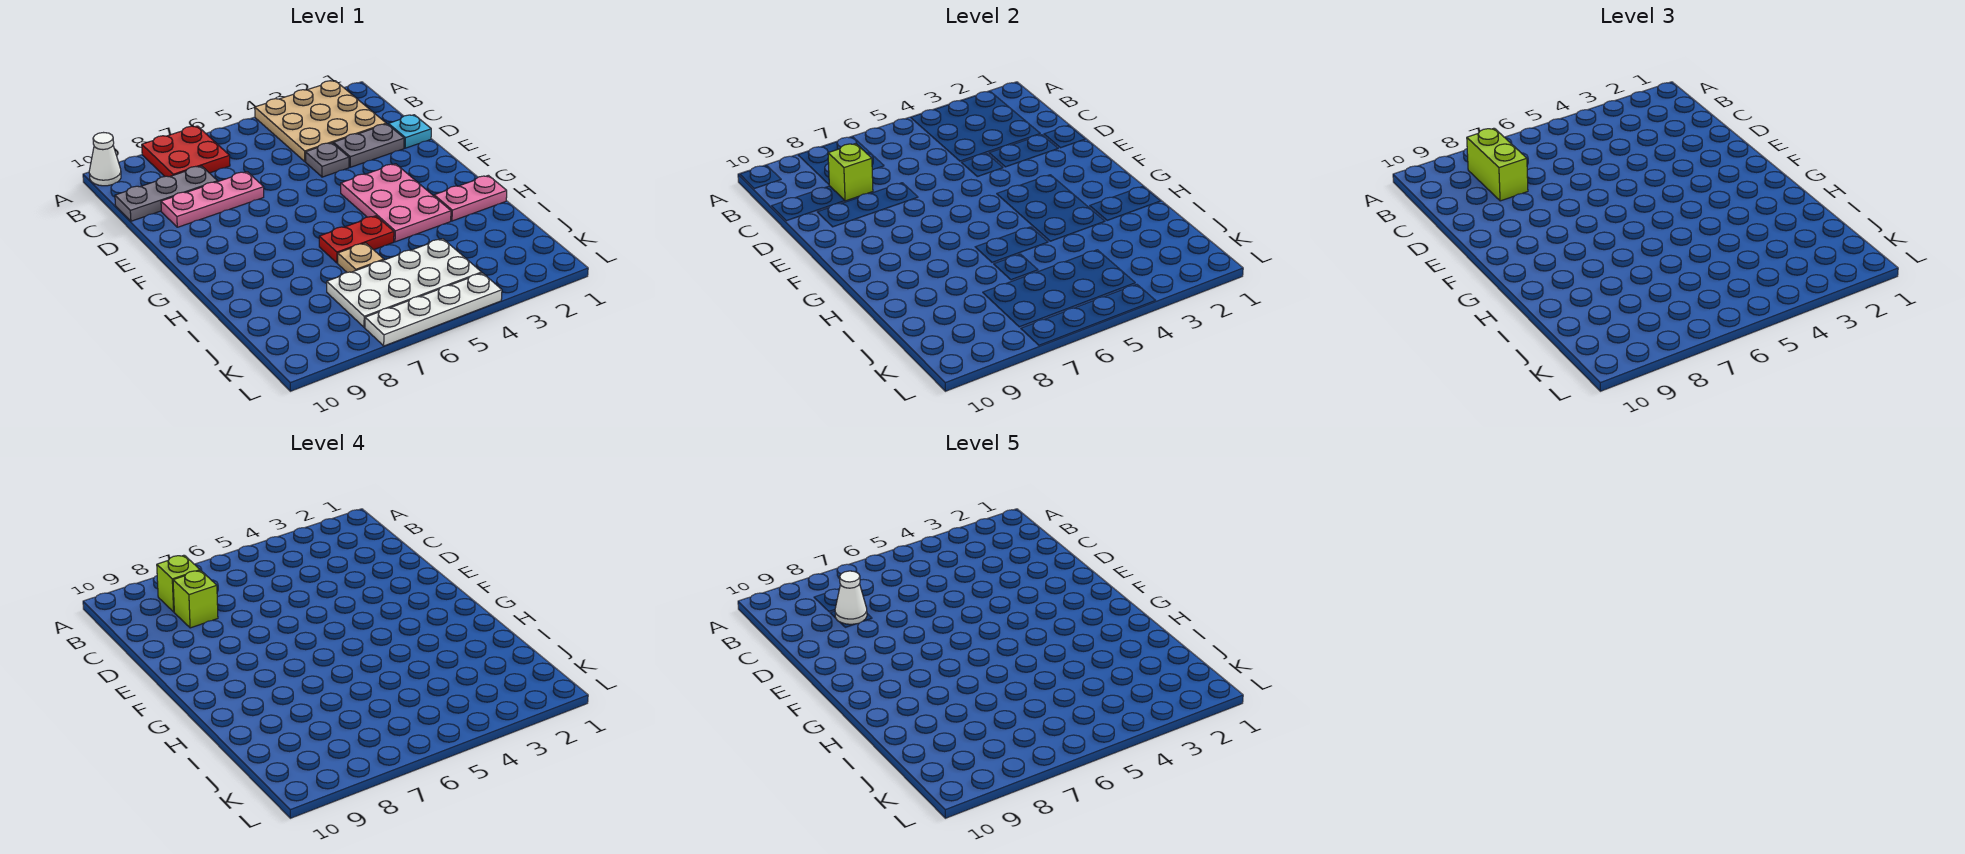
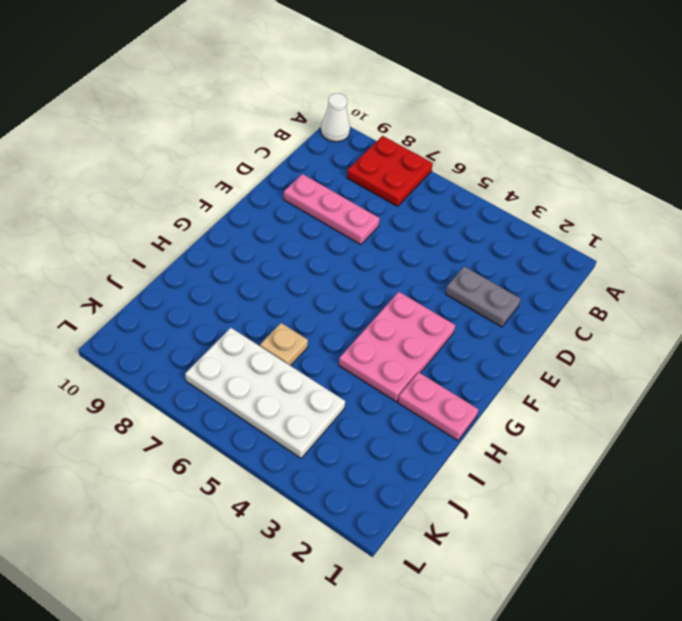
none -> tan plate A2:C4 level 1
none -> grey plate C8:C10 level 1
none -> cyan plate D1 level 1

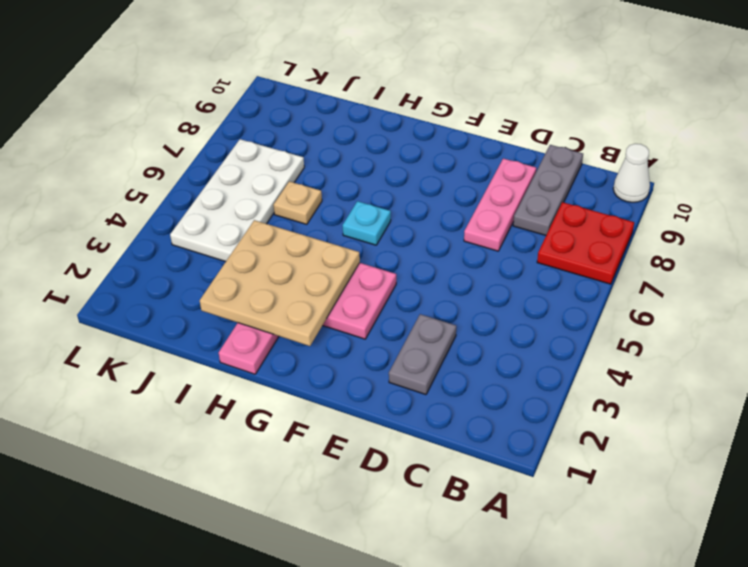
tan plate G2:I4 level 2 -> tan plate A2:C4 level 1
cyan plate G6 level 1 -> cyan plate D1 level 1
none -> grey plate D4 level 1
none -> red plate H5:H6 level 1
none -> white plate L4:L7 level 1

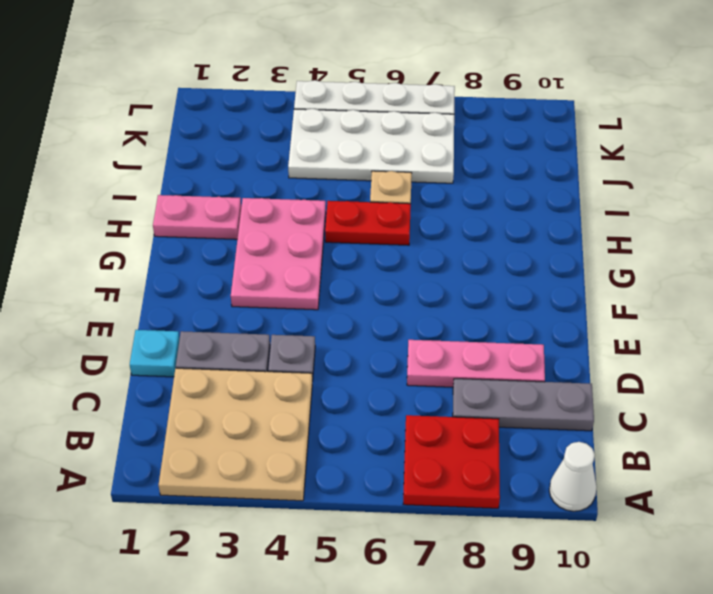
none -> lime brick C8 level 2
none -> lime brick B8:C8 level 3
none -> lime brick B8 level 4

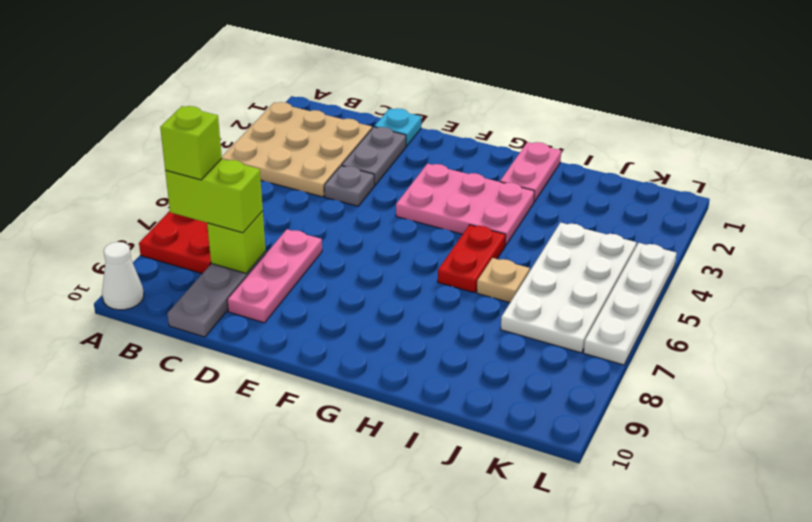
none -> lime brick C8 level 4
none -> white cone C8 level 5

